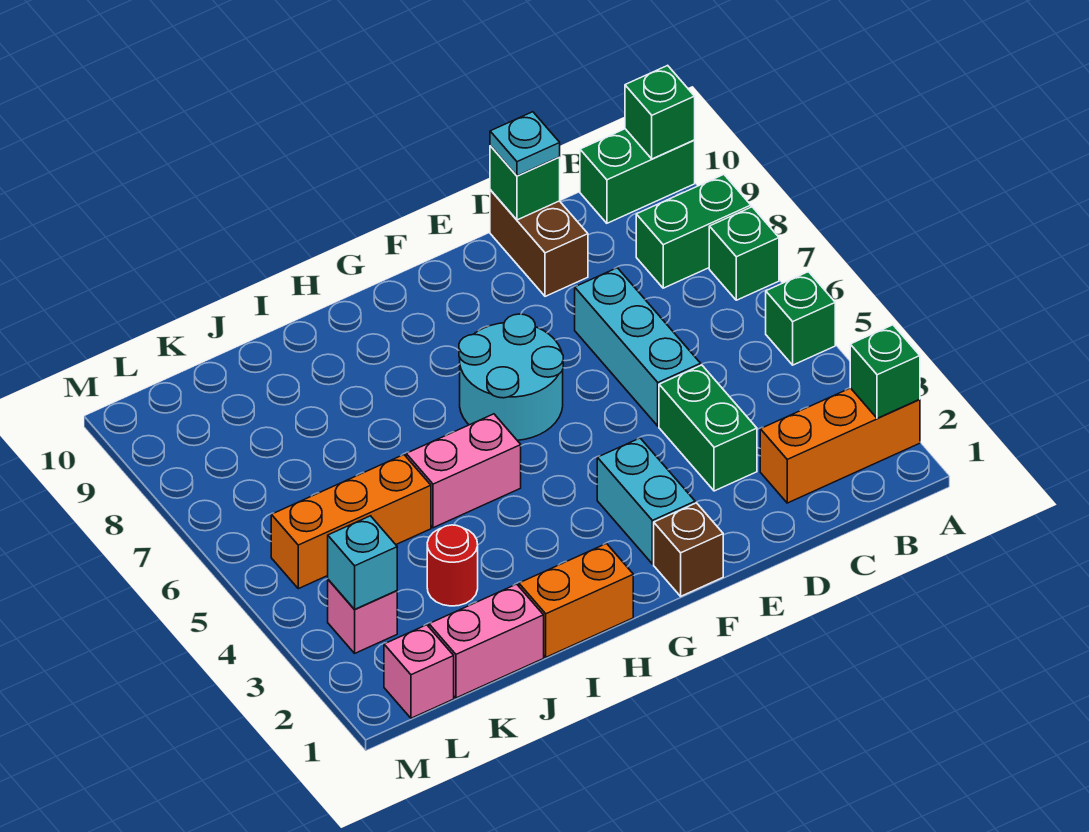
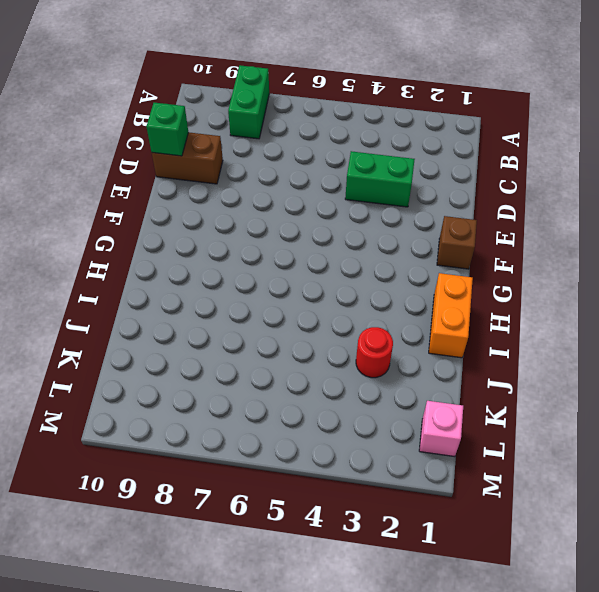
none -> orange brick A2:C2 level 1
none -> green brick A5 level 1
none -> green brick A7 level 1

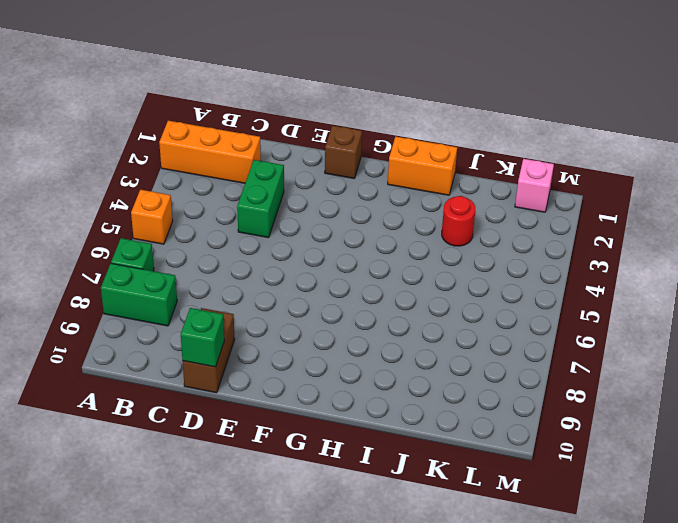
orange brick A5 level 1 -> green brick A5 level 1
none -> green brick A10:B10 level 1
none -> cyan brick D5:D7 level 1
none -> cyan brick F2:F3 level 1

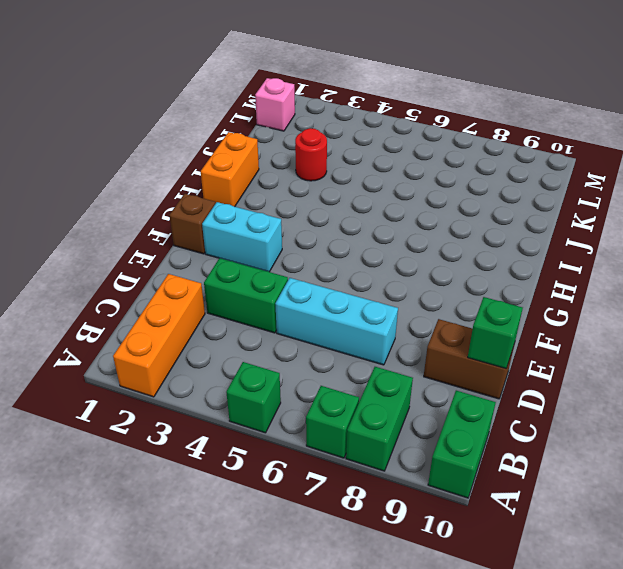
none -> cyan round brick F6:G7 level 1
none -> pink brick H5:I5 level 1
none -> pink brick J1:K1 level 1

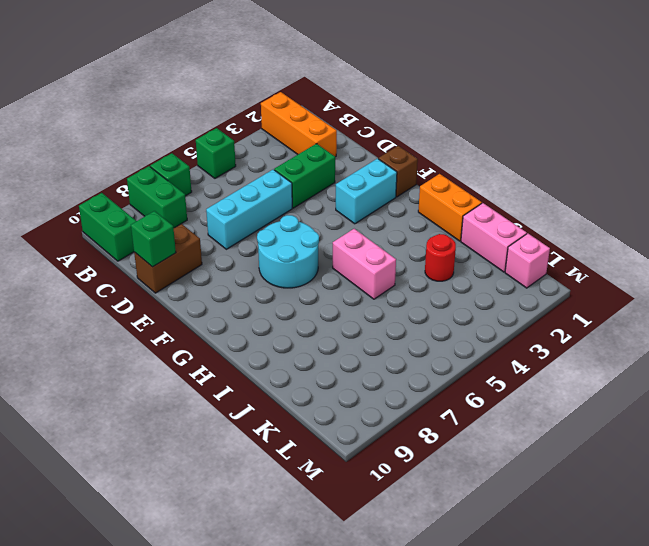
none -> orange brick J5:L5 level 1
none -> pink brick L3 level 1
none -> green brick A2 level 2

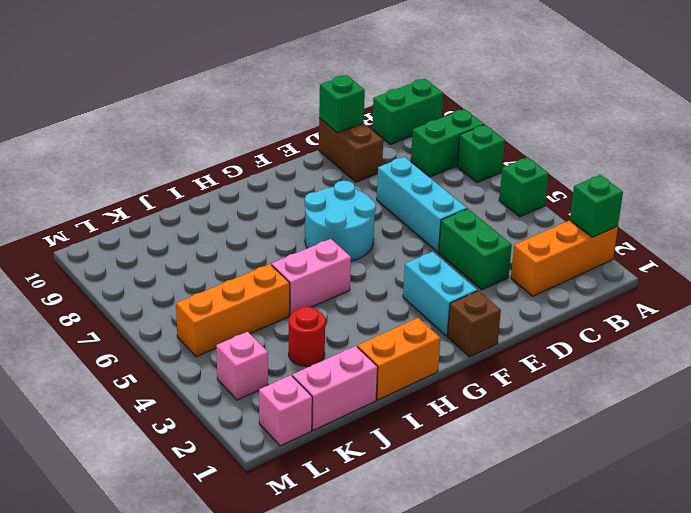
none -> green brick A10 level 2
none -> cyan brick L3 level 2
none -> cyan plate D10 level 3

